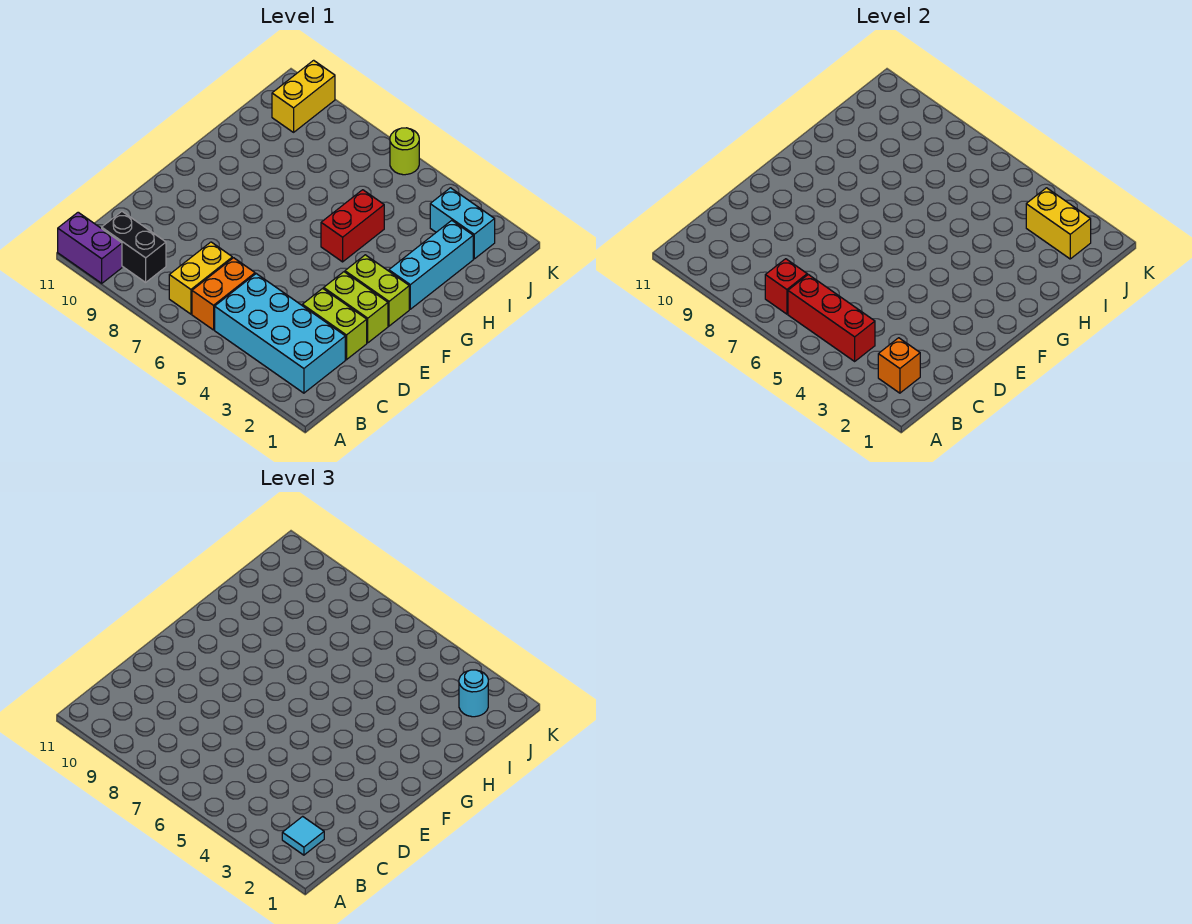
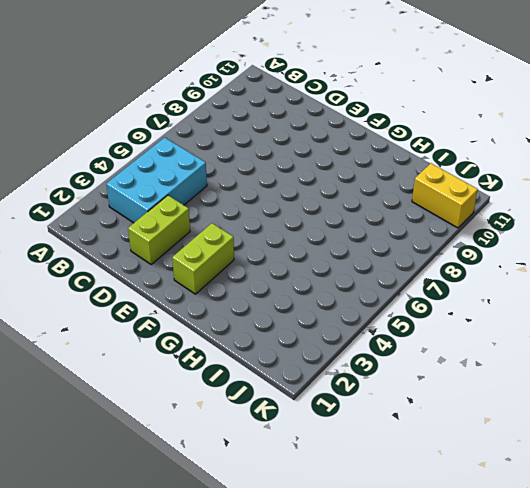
cyan brick B3:C5 level 1 -> cyan brick B2:C5 level 1
none -> purple brick A10:A11 level 1
none -> orange brick B6:C6 level 1
none -> yellow brick B7:C7 level 1

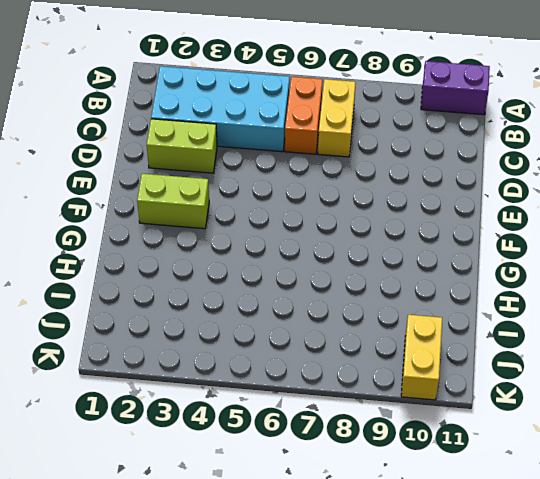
none -> black brick B9:B10 level 1
none -> lime brick E2:E3 level 1
none -> cyan brick G2:I2 level 1

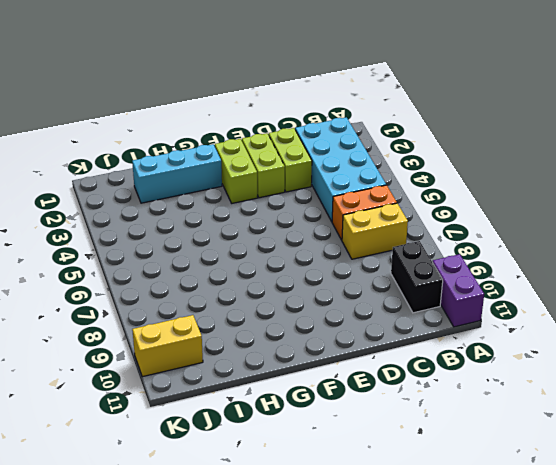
none -> red brick G5:H5 level 1
none -> cyan brick J2:J3 level 1
none -> lime round brick K6 level 1

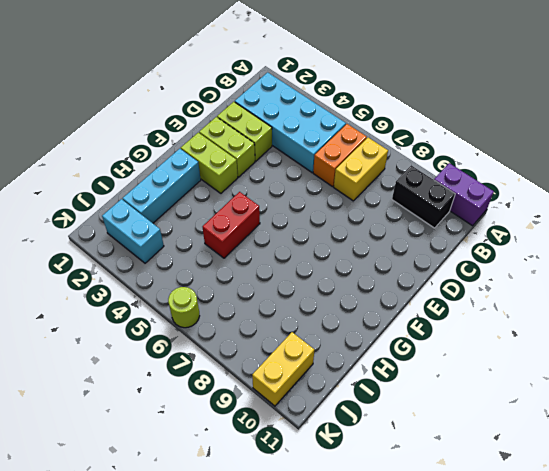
none -> orange brick B2 level 2
none -> red brick B4:B6 level 2
none -> red brick B7 level 2

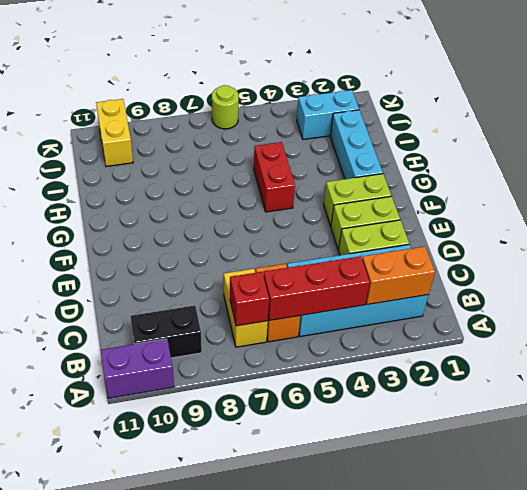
orange brick B2:B3 level 2 -> orange brick B2 level 2
none -> yellow brick J2:J3 level 2
none -> cyan tile B2 level 3
none -> cyan round brick J2 level 3

